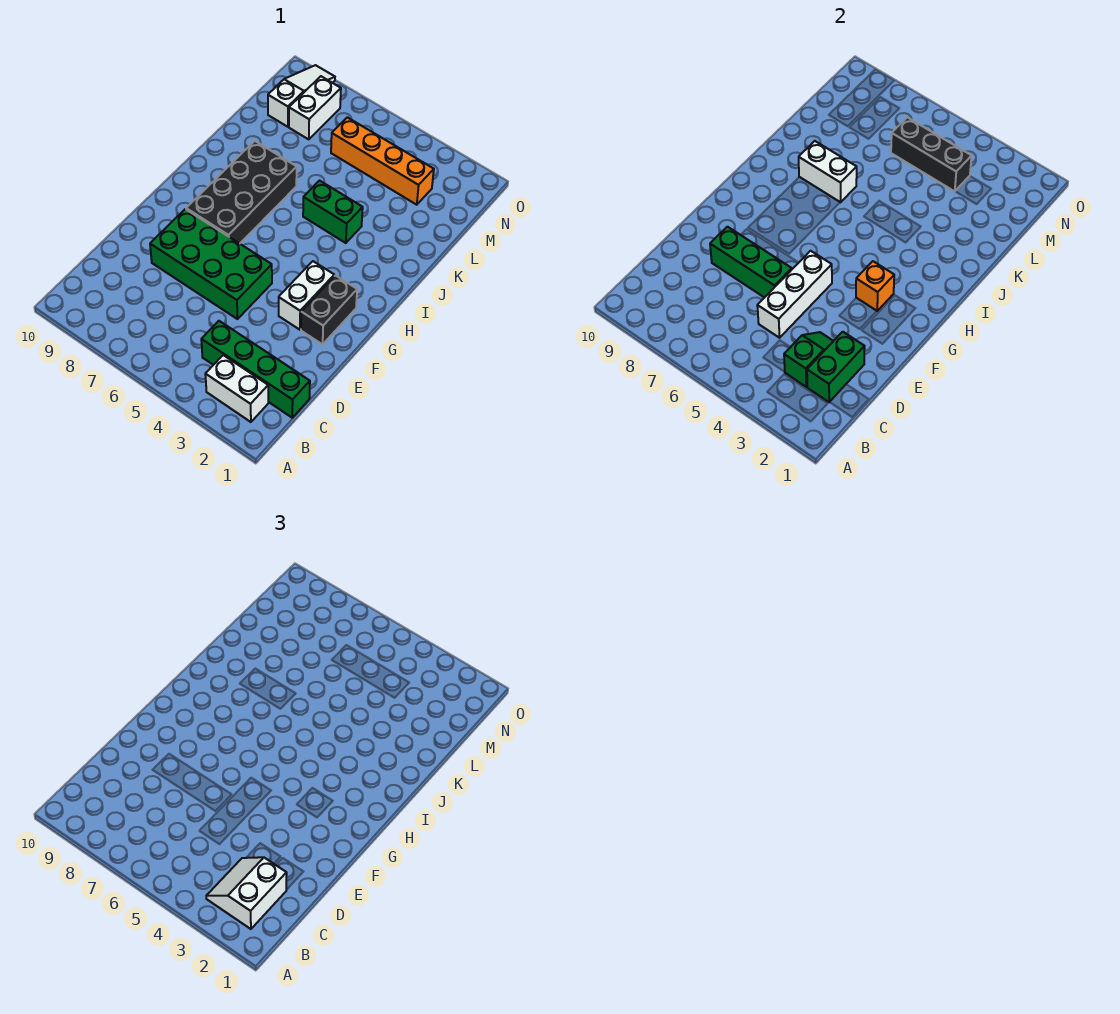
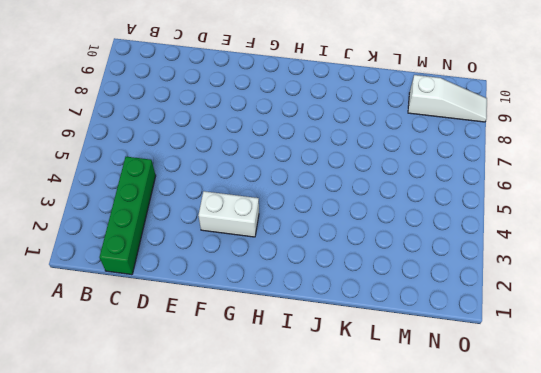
none -> white brick B2:B3 level 1
none -> green brick E5:F8 level 1
none -> black brick F2:G2 level 1

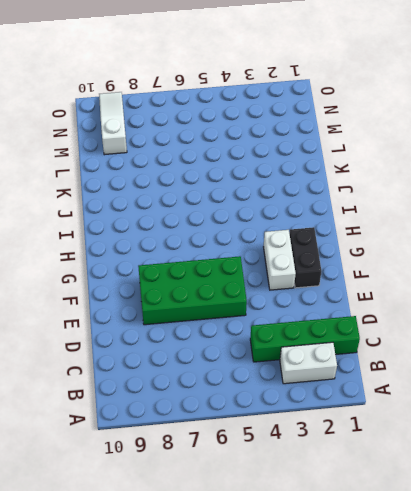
none -> black brick G7:J8 level 1
none -> green brick J4:J5 level 1
none -> orange brick M3:M6 level 1

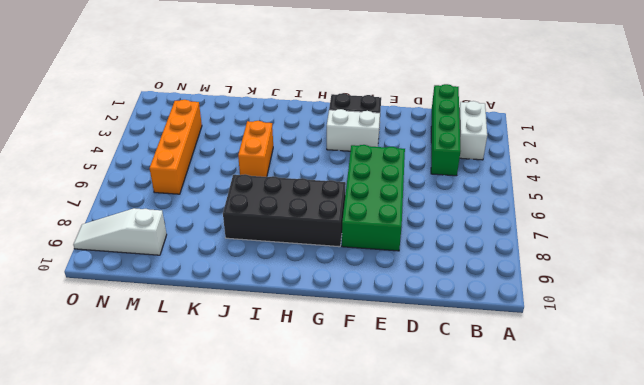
orange brick J4:J5 level 1 -> green brick J4:J5 level 1
none -> white brick M8:N8 level 1
none -> green brick C2:D2 level 2
none -> green slope C3:D3 level 2 top C

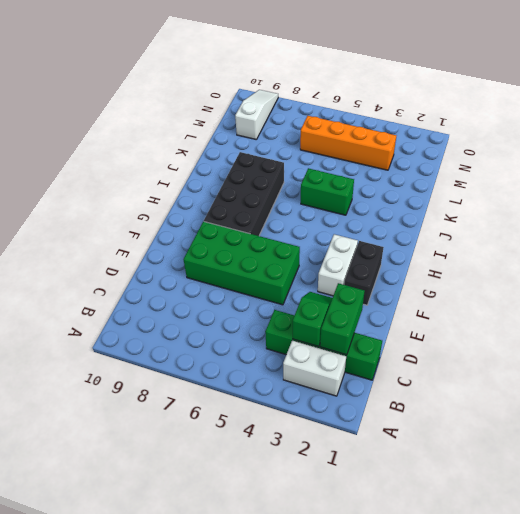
none -> white brick M8:N8 level 1
none -> white brick D5:F5 level 2
none -> green brick E6:E8 level 2

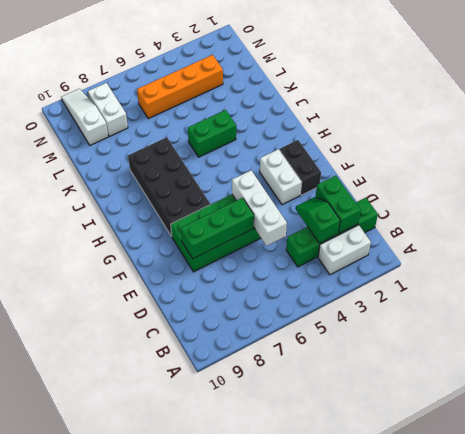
none -> orange brick G3 level 2
none -> white brick J7:J8 level 2
none -> black brick M4:M6 level 2

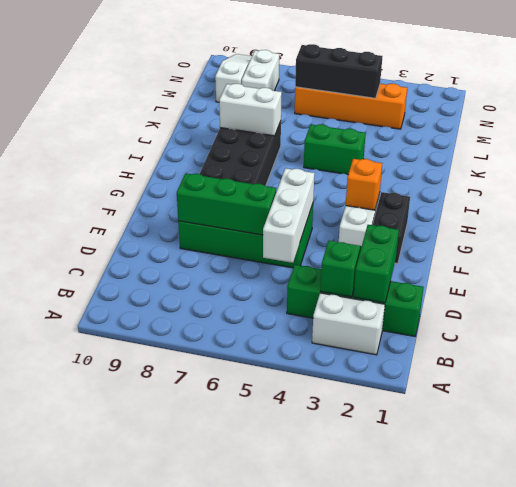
none -> white slope B2:C3 level 3 top 2

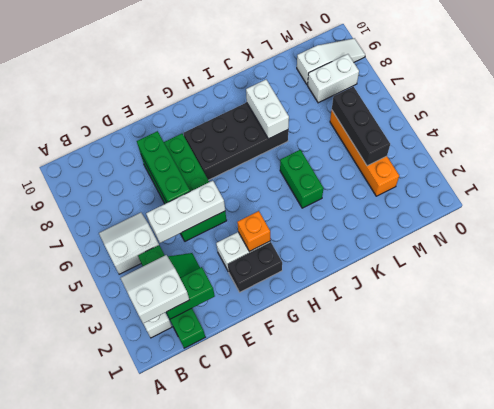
white slope B5:C6 level 1 top 5 -> none

